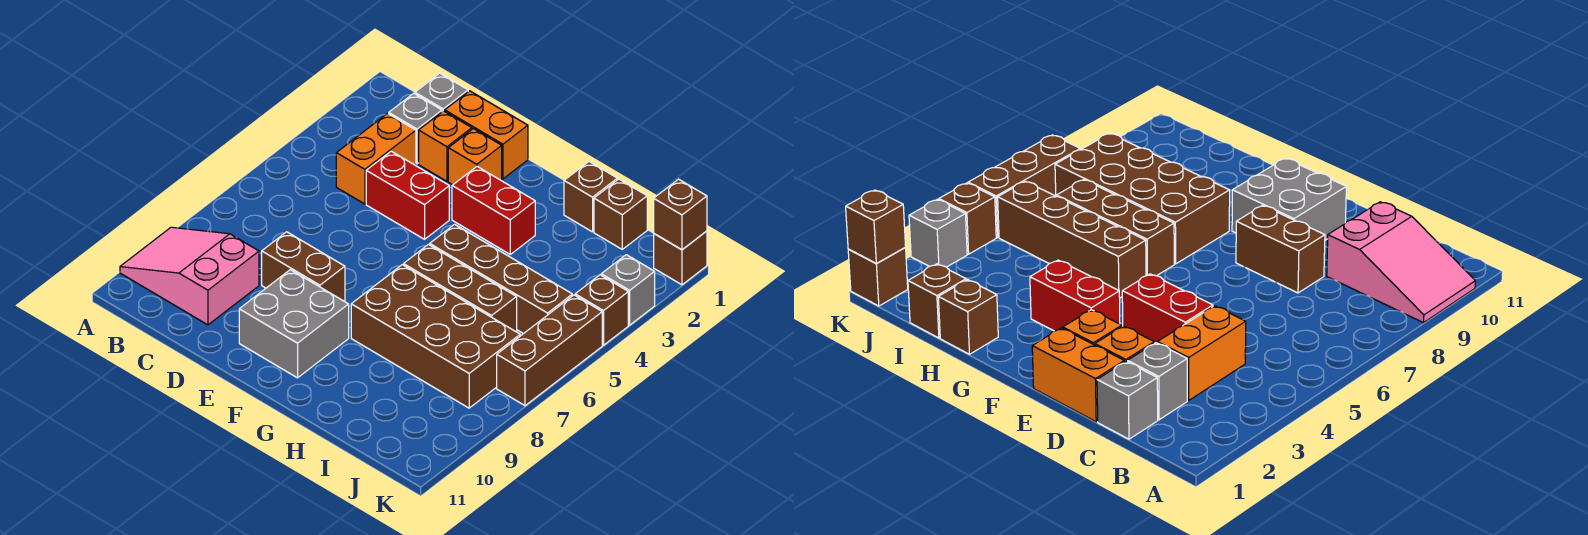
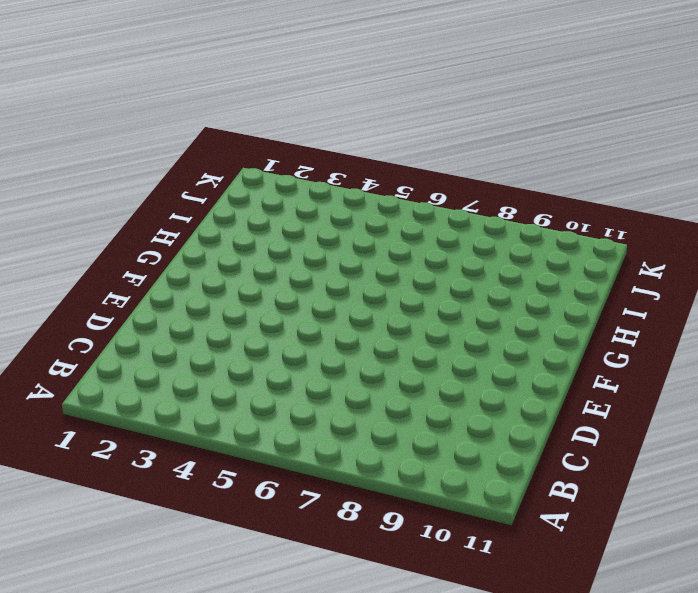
none -> pink slope A9:C10 level 1 top C
none -> grey brick C1 level 1
none -> grey brick C2 level 1

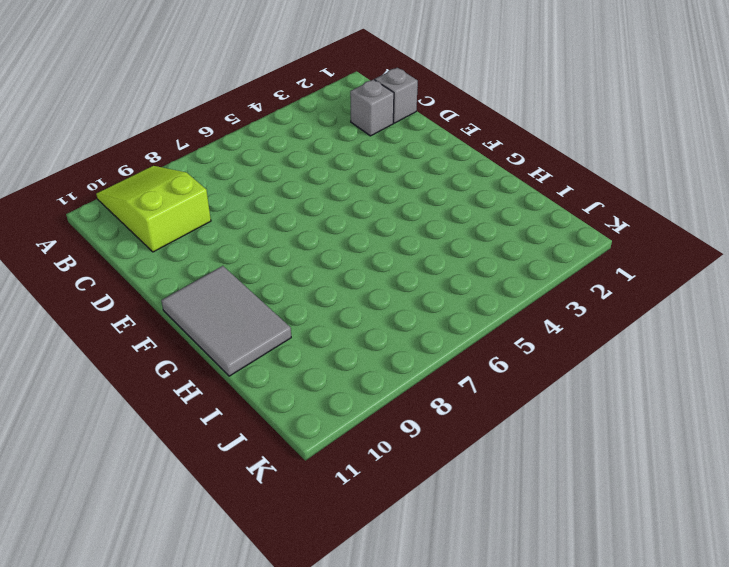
lime slope A9:C10 level 1 top C -> pink slope A9:C10 level 1 top C
grey tile F10:H11 level 1 -> grey brick E9:F10 level 1
none -> orange brick C3:C4 level 1
none -> orange brick D1:E1 level 1
none -> orange brick D2 level 1

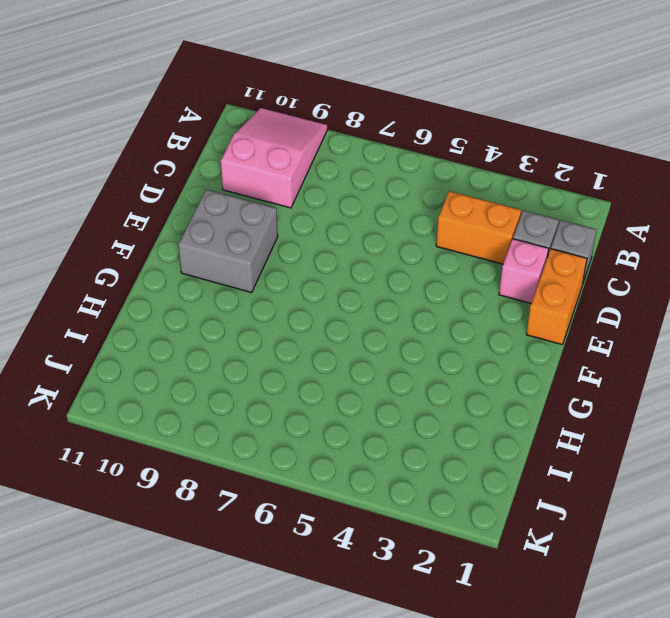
pink brick D2 level 1 -> orange brick D2 level 1
none -> red brick D4:E4 level 1
none -> brown brick D8:E8 level 1
none -> orange brick E2 level 1

